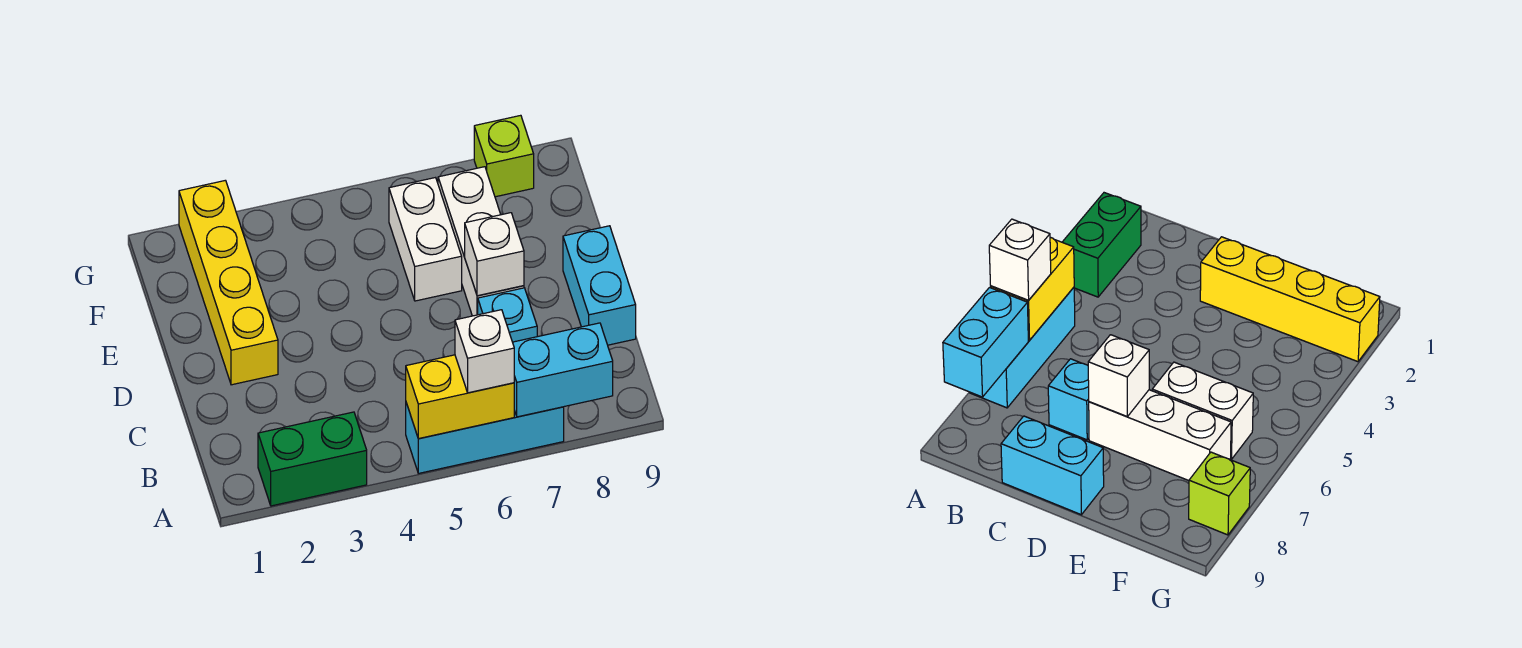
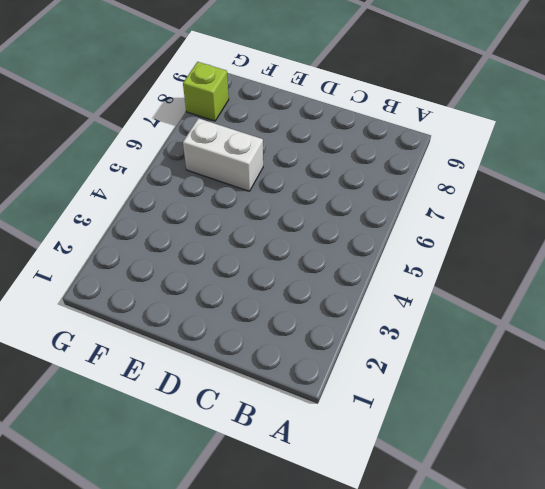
none -> green brick A2:A3 level 1
none -> cyan brick A5:A7 level 1
none -> cyan brick C7 level 1

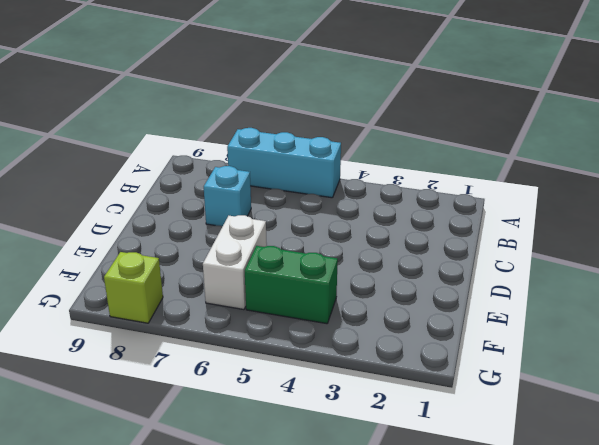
green brick F4:F5 level 1 -> green brick A2:A3 level 1
none -> cyan brick C9:D9 level 1
none -> yellow brick D2:G2 level 1
none -> white brick D7:F7 level 1

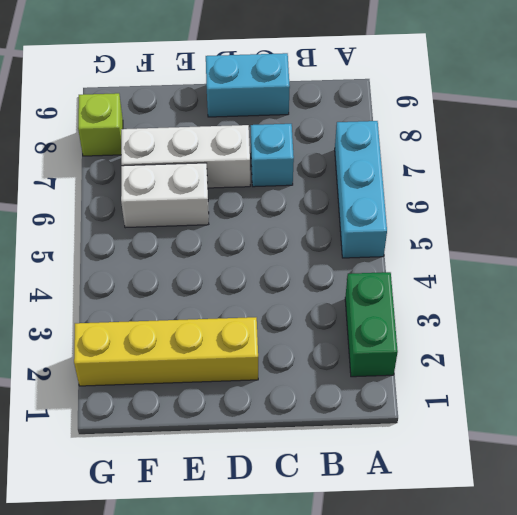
none -> yellow brick A5:A6 level 2
none -> cyan brick A7:A8 level 2
none -> white brick D7 level 2

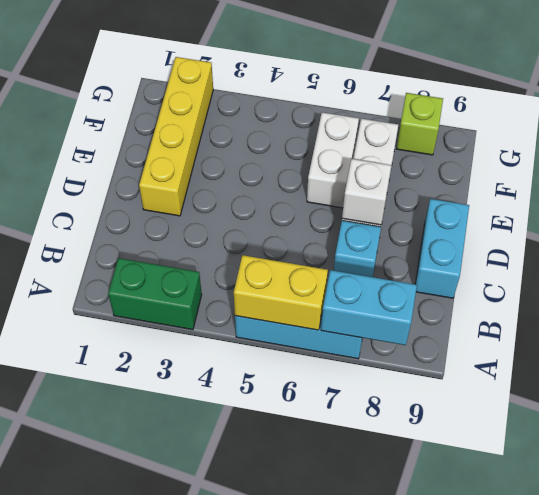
none -> white brick A6 level 3

